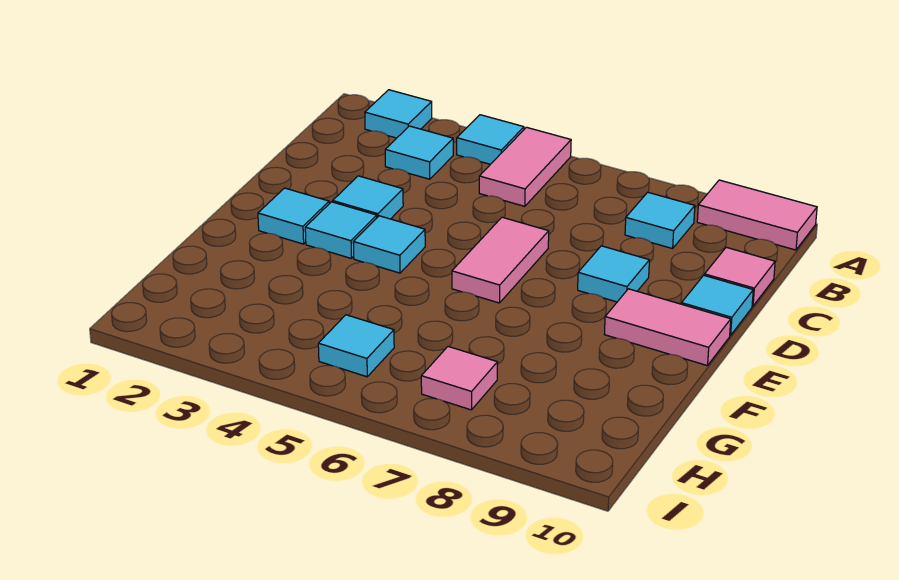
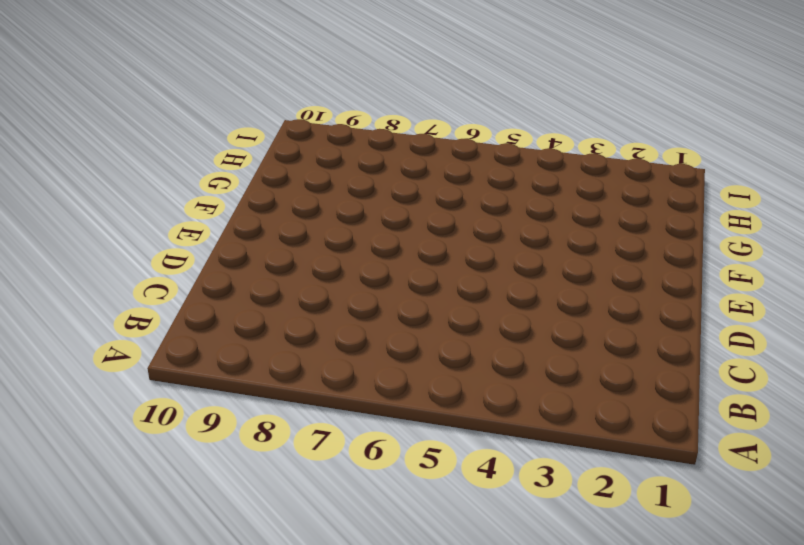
none -> cyan tile A2 level 1
none -> cyan tile A4 level 1
none -> pink tile A5:B5 level 1

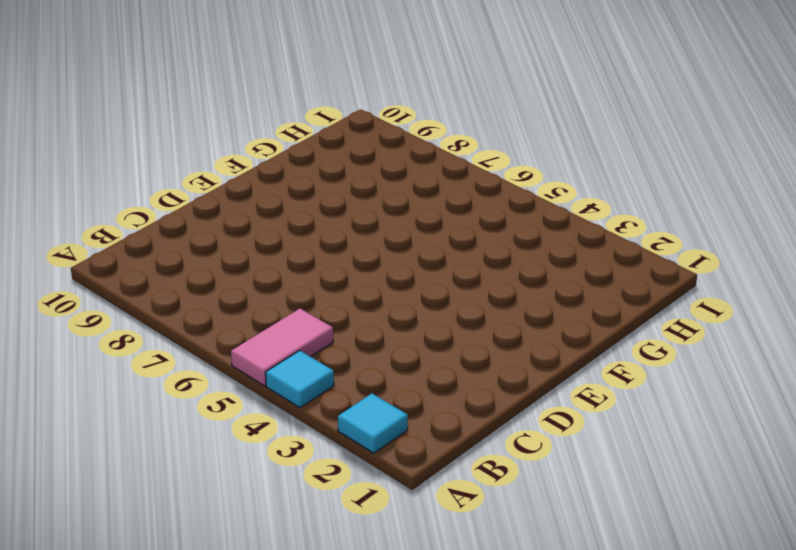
none -> pink tile A9:A10 level 1
none -> cyan tile B3 level 1
none -> cyan tile B8 level 1

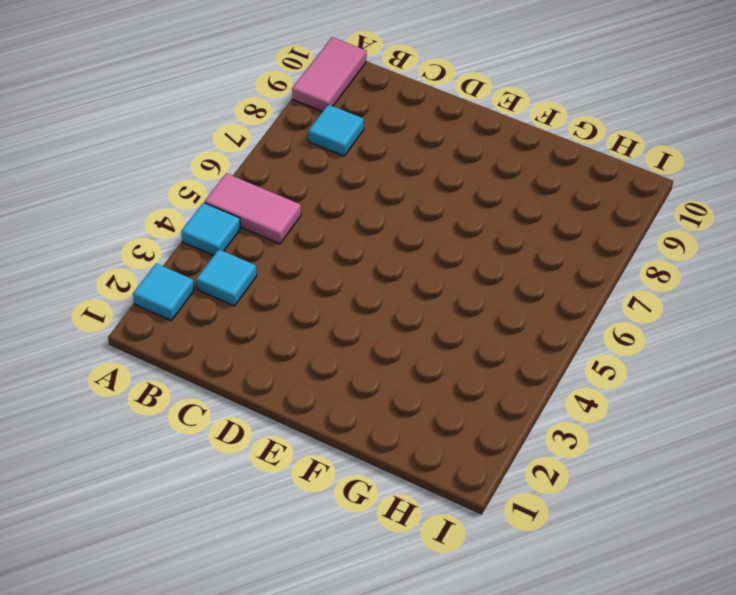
none -> pink tile C10 level 1
none -> cyan tile D3 level 1
none -> pink tile D6:E6 level 1

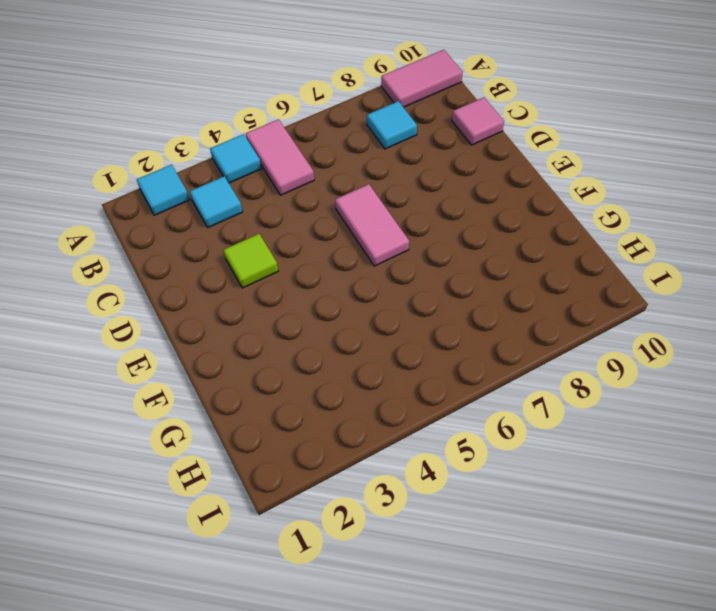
lime tile D3 level 1 -> cyan tile D3 level 1
none -> cyan tile D8 level 1
none -> cyan tile D10 level 1
none -> cyan tile E2 level 1

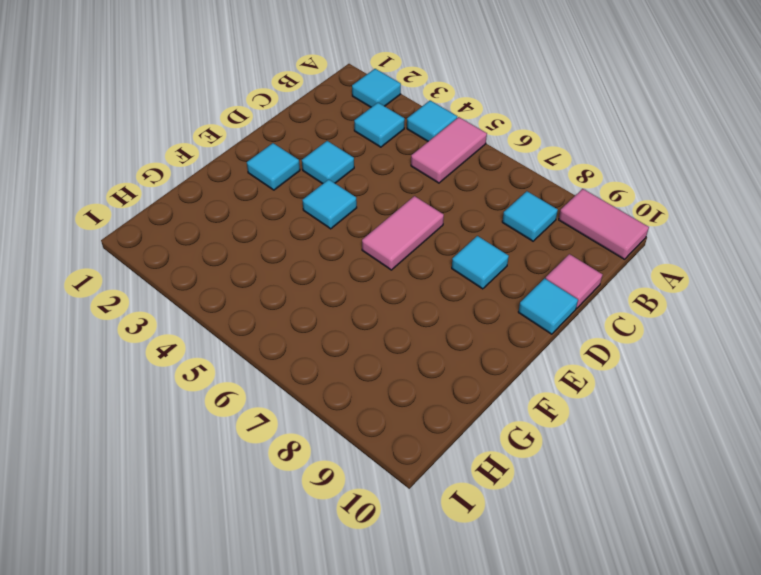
none -> cyan tile E3 level 1
none -> pink tile E9:E10 level 1
none -> cyan tile H5 level 1

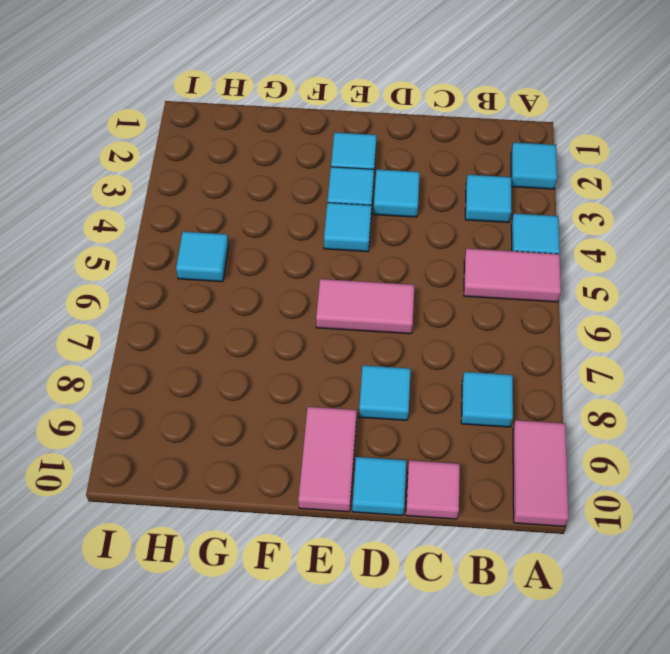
none -> pink tile H7 level 1

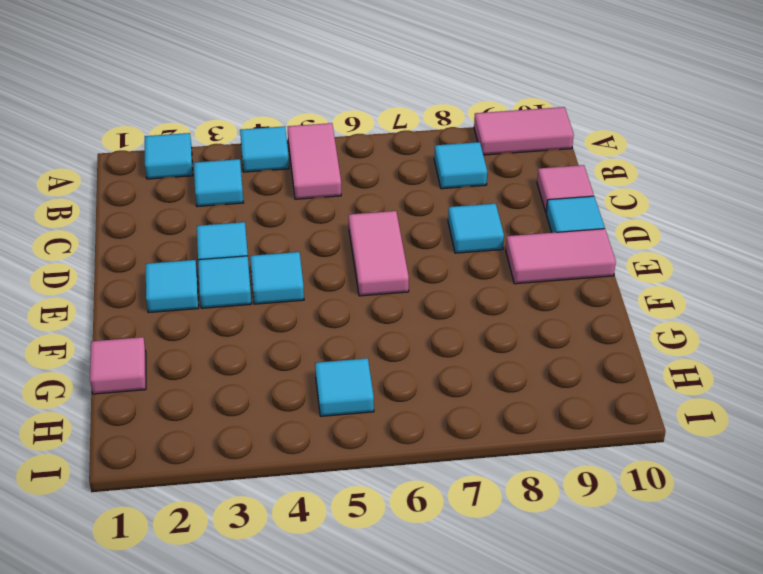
pink tile G1 level 1 -> pink tile H7 level 1

